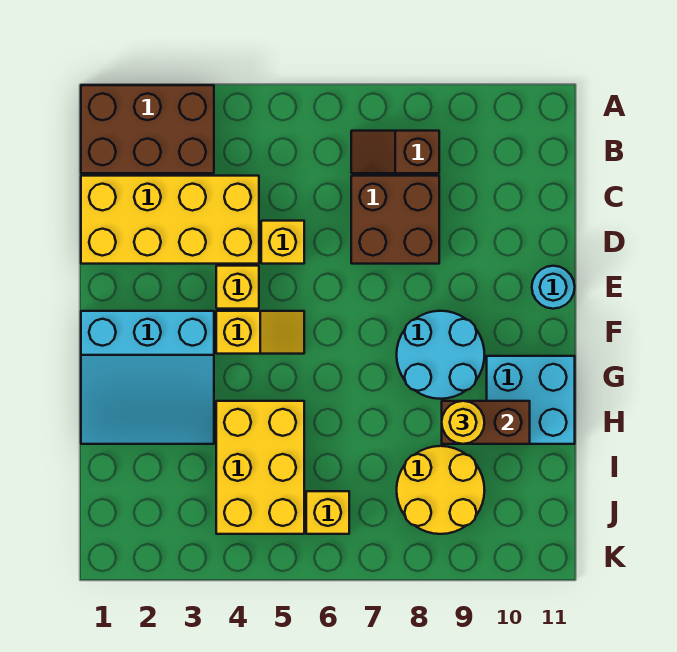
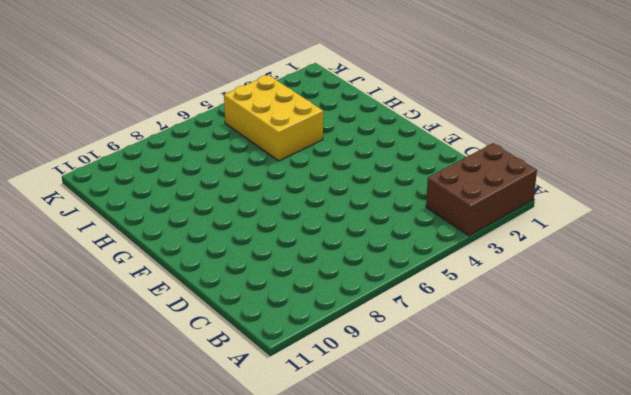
none -> brown slope B7:B8 level 1 top 8
none -> yellow brick C1:D4 level 1
none -> brown brick C7:D8 level 1

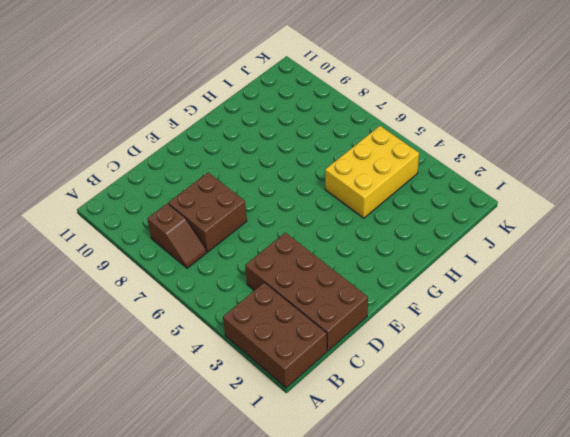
brown brick C1:D4 level 1 -> yellow brick C1:D4 level 1
none -> yellow brick D5 level 1
none -> yellow brick E4 level 1
none -> cyan round brick E11 level 1

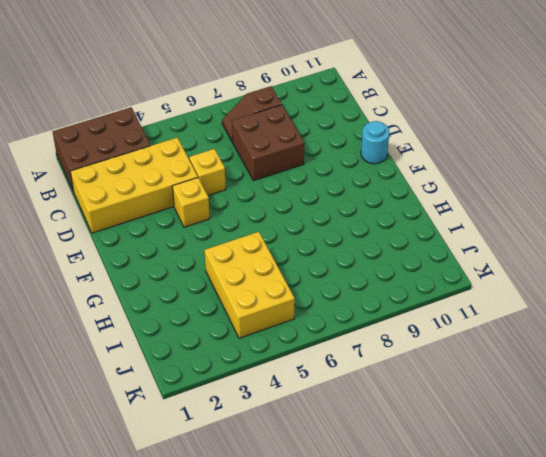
none -> cyan slope F1:H3 level 1 top F
none -> yellow slope F4:F5 level 1 top 4
none -> cyan round brick F8:G9 level 1

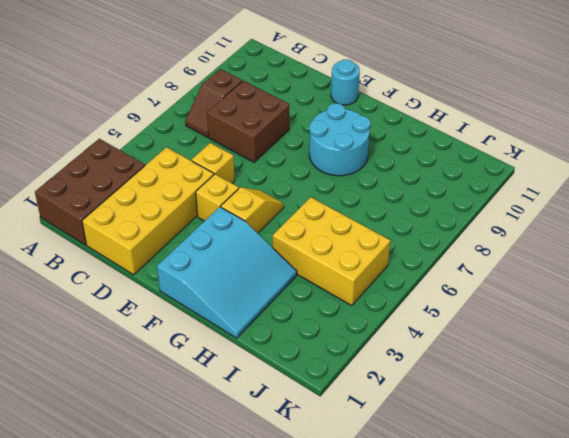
none -> cyan brick G10:H11 level 1
none -> yellow round brick I8:J9 level 1
none -> yellow brick J6 level 1

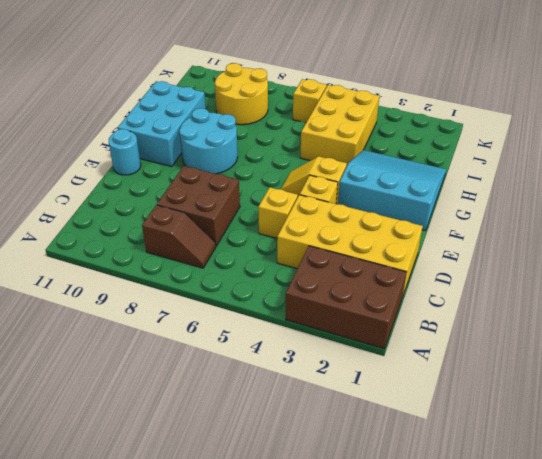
cyan brick F10:H11 level 1 -> cyan brick G10:H11 level 1
none -> brown brick H9:H10 level 2
none -> yellow round brick H9 level 3

